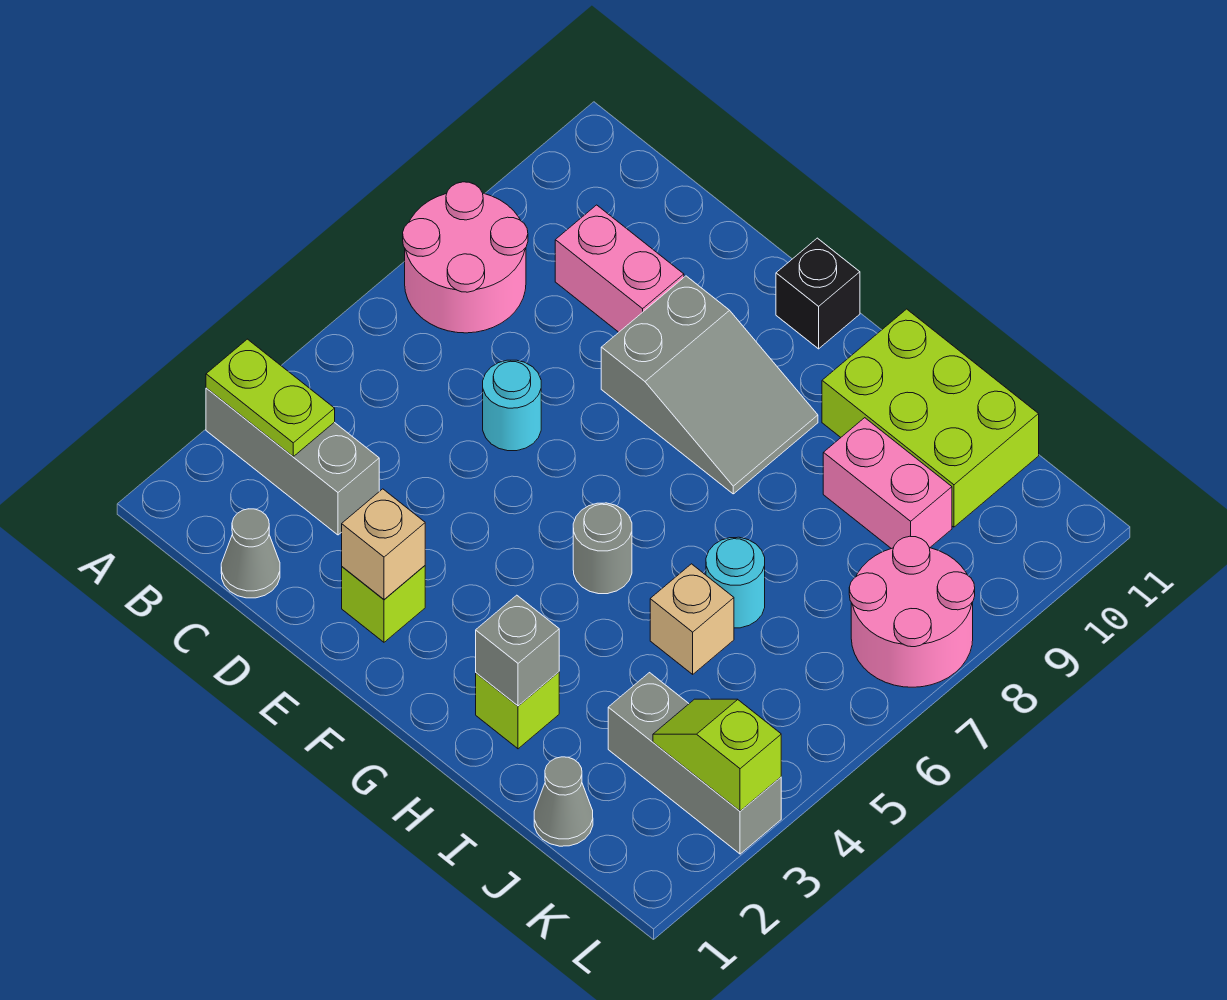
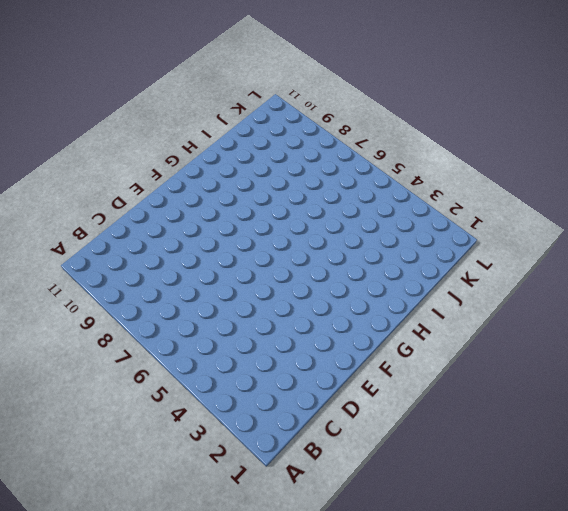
none -> grey brick A3:C3 level 1
none -> pink round brick A7:B8 level 1
none -> grey cone C1 level 1

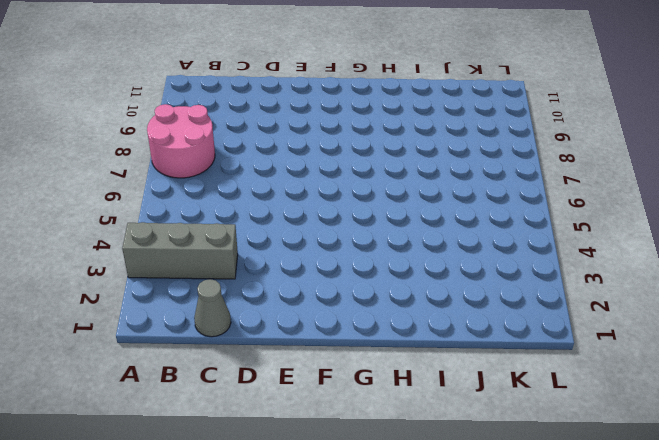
none -> pink brick C9:D9 level 1
none -> cyan round brick D6 level 1
none -> lime brick E2 level 1

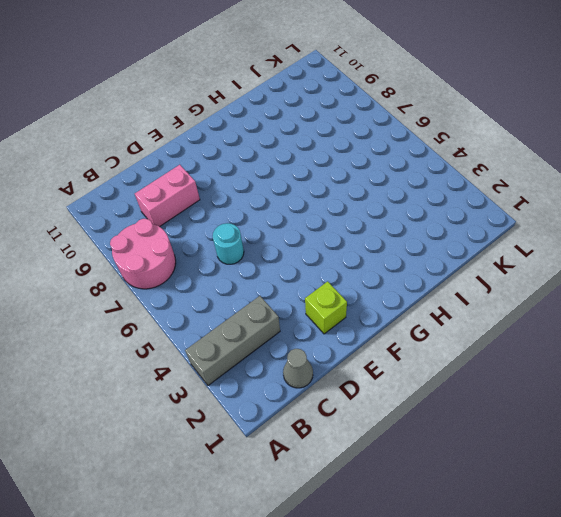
none -> grey slope E8:G9 level 1 top E
none -> black brick F11 level 1
none -> grey round brick G5 level 1

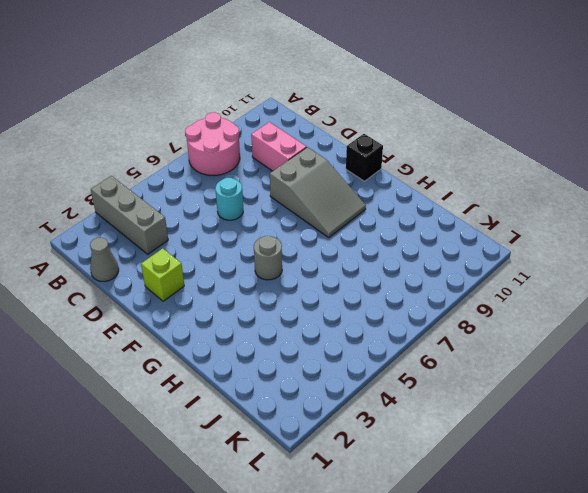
none -> lime brick H2 level 1
none -> lime brick H10:J11 level 1
none -> tan brick I5 level 1

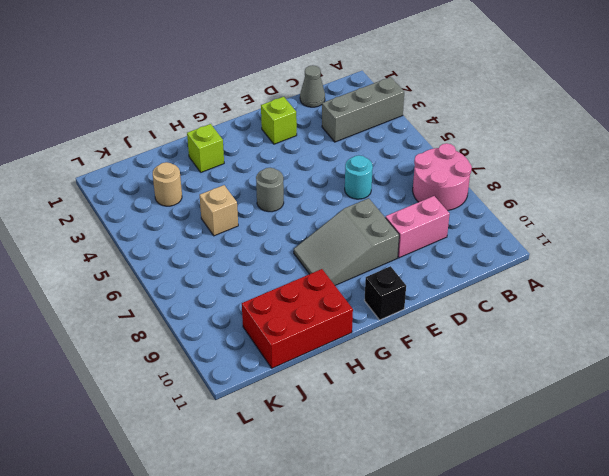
red brick H10:J11 level 1 -> lime brick H10:J11 level 1
tan round brick J3 level 1 -> grey brick J3:L3 level 1
none -> cyan round brick I6 level 1
none -> pink brick I9:J9 level 1
none -> grey cone J1 level 1

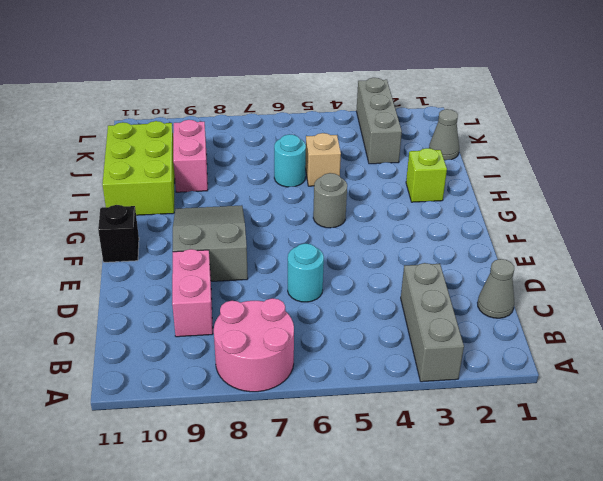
none -> lime brick E2 level 1
none -> pink round brick K7:L8 level 1
none -> lime plate A3:B3 level 2

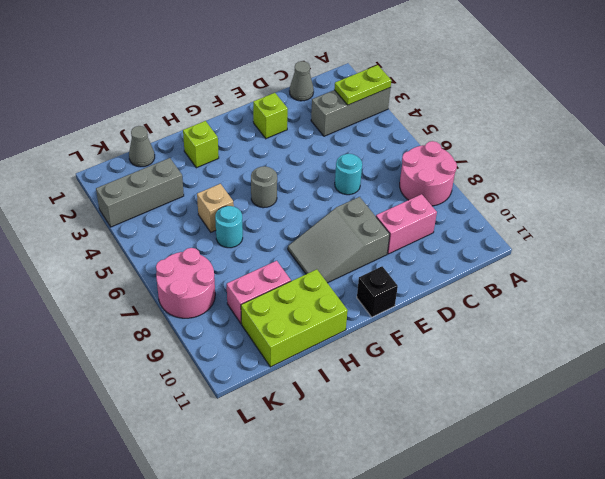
none -> tan brick E2 level 2
none -> grey brick H2 level 2
none -> lime slope K3:L3 level 2 top L

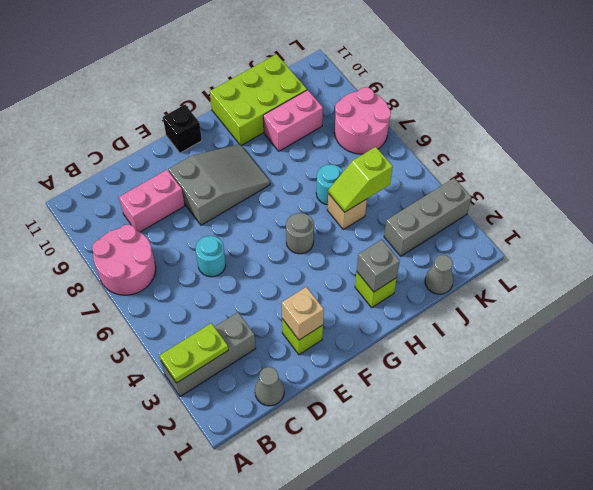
lime slope I5:J5 level 2 top J -> lime slope K3:L3 level 2 top L

